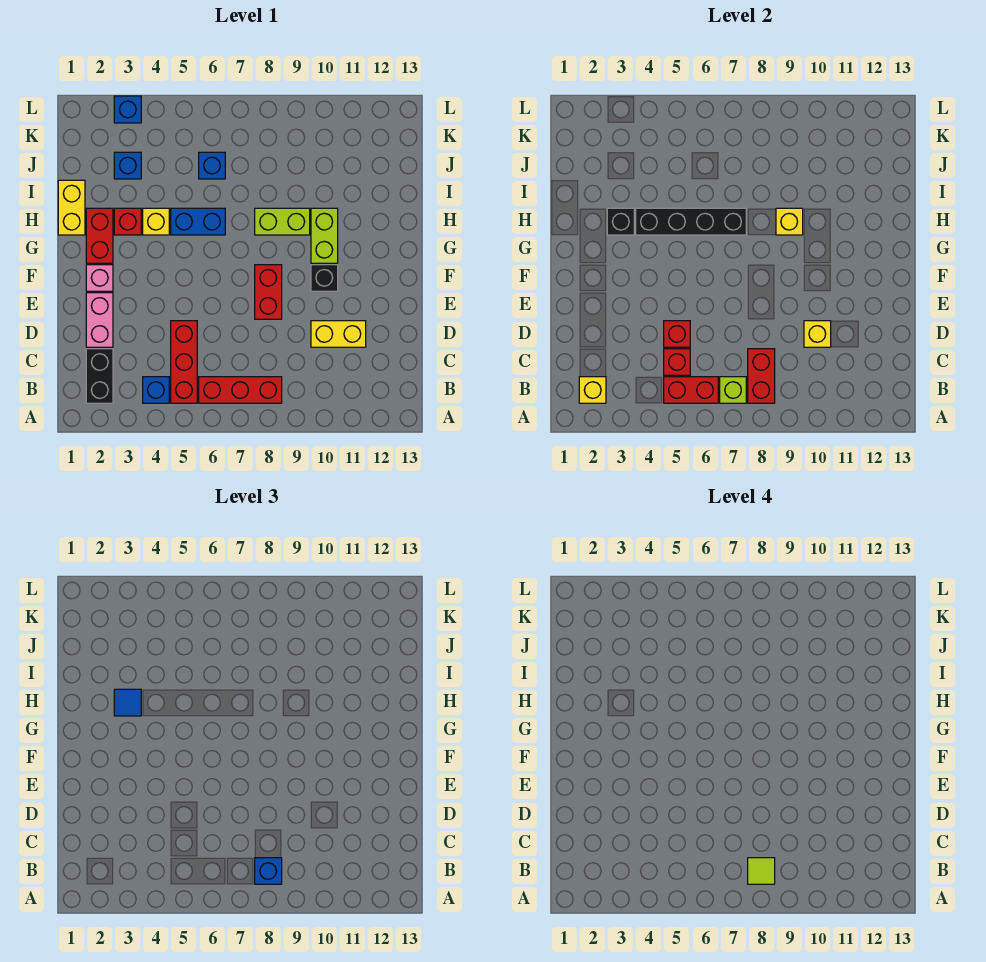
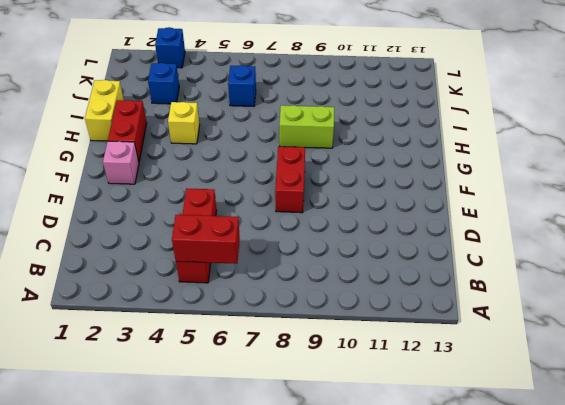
none -> black brick B2:C2 level 1
none -> blue brick B4 level 1
none -> red brick B6:B8 level 1
none -> pink brick D2:E2 level 1

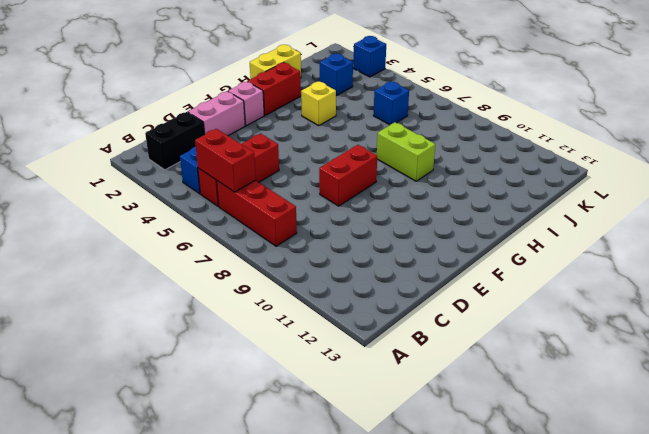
none -> yellow brick D10:D11 level 1
none -> black brick F10 level 1
none -> lime brick G10:H10 level 1
none -> red brick H3 level 1

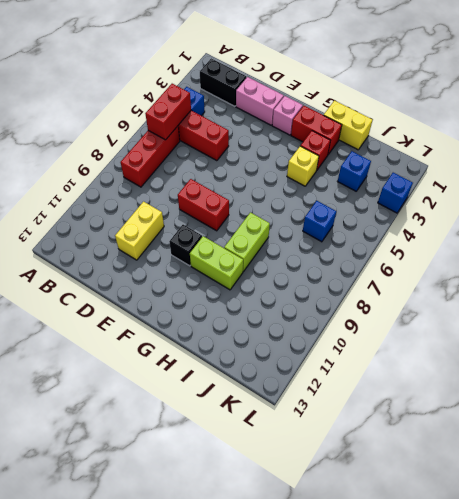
none -> blue brick H5:H6 level 1
none -> yellow brick B2 level 2
none -> lime brick B7 level 2
none -> red brick B8:C8 level 2

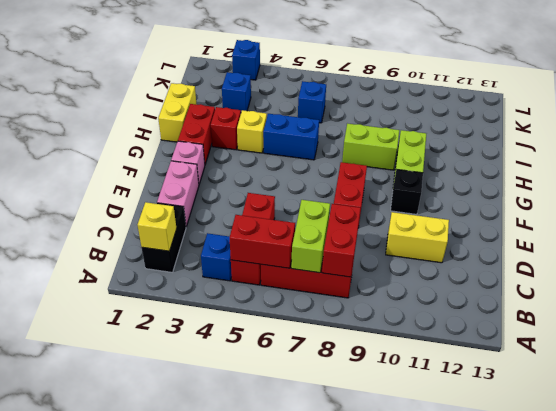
lime brick B7:C7 level 2 -> lime brick B7 level 2
none -> red brick C5 level 2
none -> red brick D5 level 2
none -> yellow brick D10 level 2
none -> black brick H3 level 2

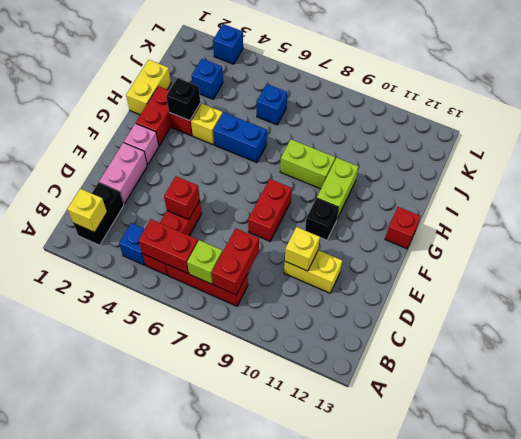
red brick G13 level 1 -> red brick C5 level 2
none -> black brick H4:H7 level 2
none -> yellow brick H9 level 2
none -> blue brick B8 level 3
none -> blue tile H3 level 3

